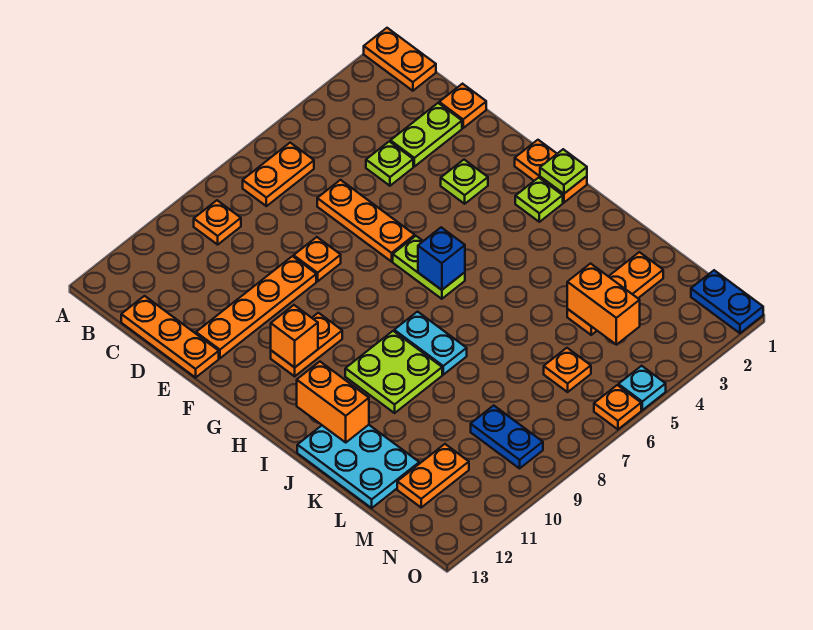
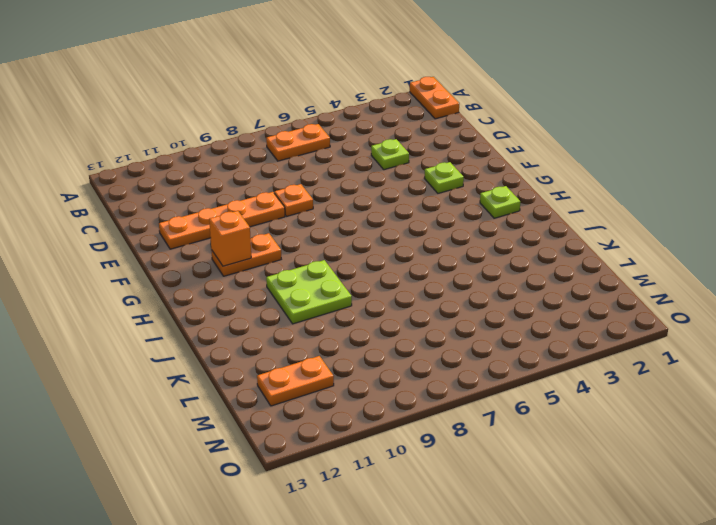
none -> orange plate B9 level 1
none -> orange plate C13:E13 level 1
none -> orange plate D1 level 1
none -> lime plate D2:D3 level 1

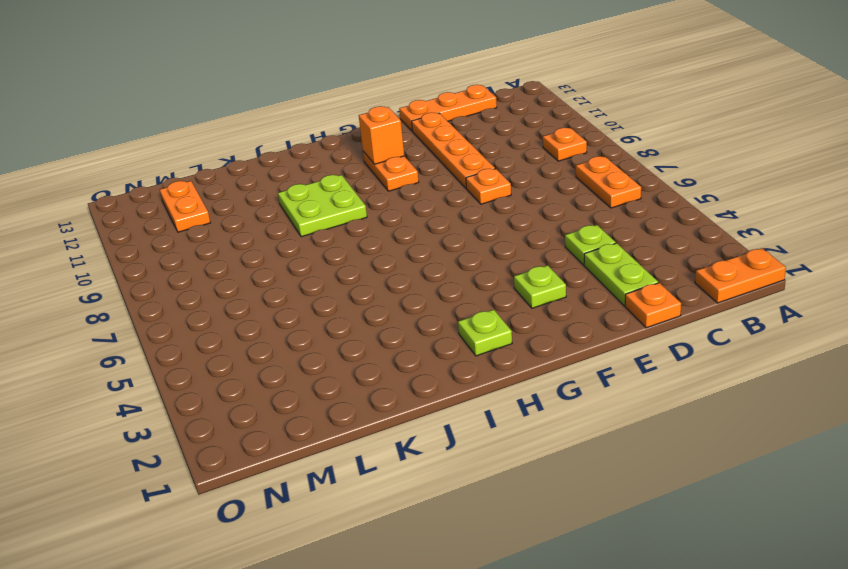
none -> orange plate D6:F6 level 1
none -> orange plate G1:H1 level 1
none -> lime plate G6:H6 level 1
none -> cyan plate I8:J8 level 1

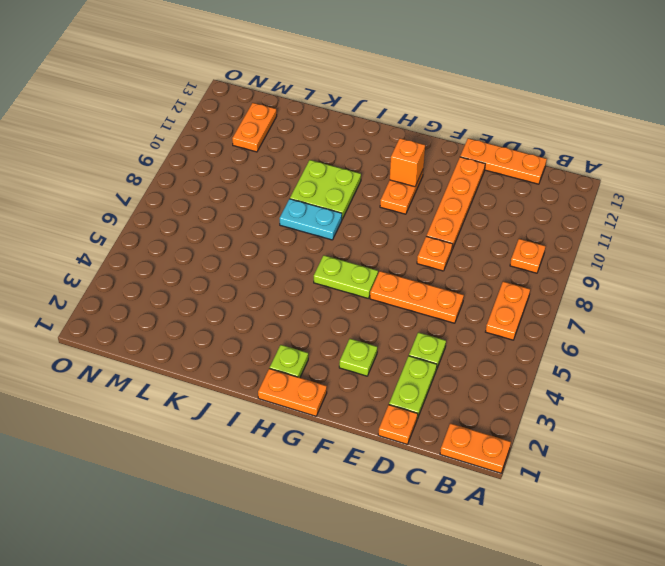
none -> cyan plate J12:L13 level 1
none -> orange plate L2:L4 level 1
none -> orange plate M6 level 1
none -> blue plate M9:N9 level 1

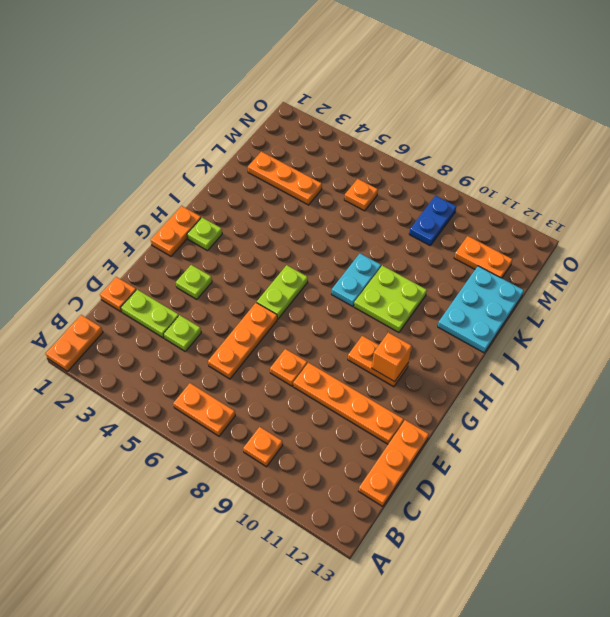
none -> blue plate N1:O1 level 1
none -> cyan plate O5 level 1
none -> orange plate O6 level 1
none -> lime plate H1 level 2

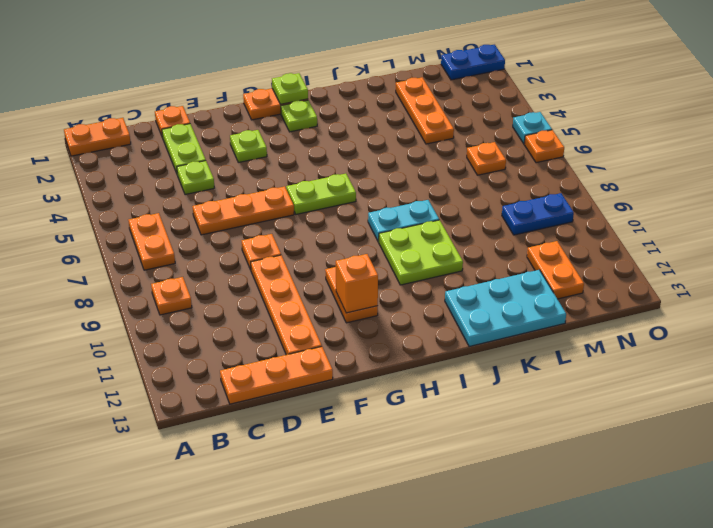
none -> blue brick H6 level 2
none -> orange brick I12:J12 level 2
none -> orange brick L4:M4 level 2

